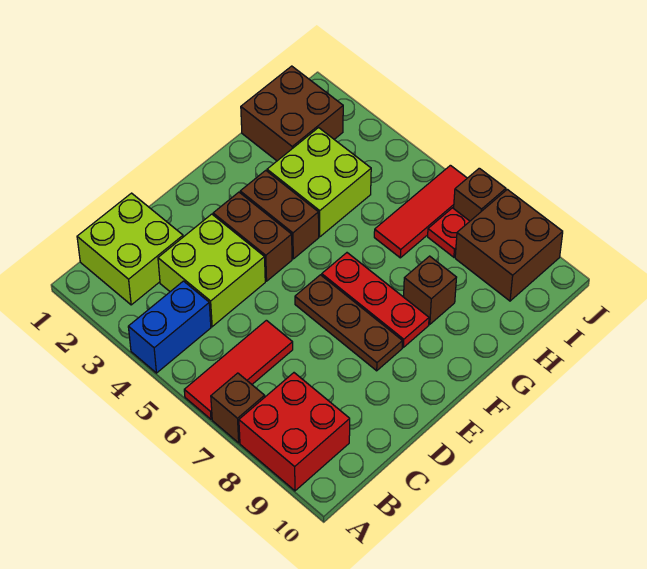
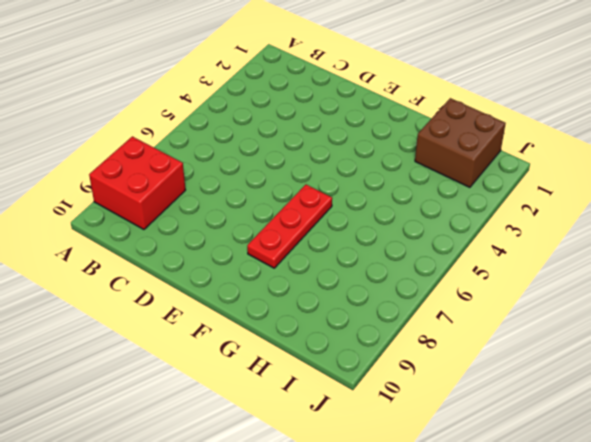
none -> blue brick A4:B4 level 1
none -> red tile A6:C6 level 1
none -> brown brick A7 level 1

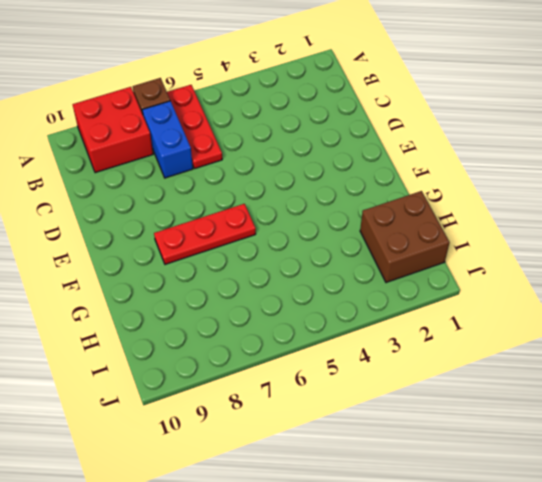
red plate A6:C6 level 1 -> red tile A6:C6 level 1
blue brick B7:C7 level 1 -> blue brick A4:B4 level 1
none -> lime brick B1:C2 level 1
none -> lime brick C3:D4 level 1
none -> brown brick E3:E4 level 1

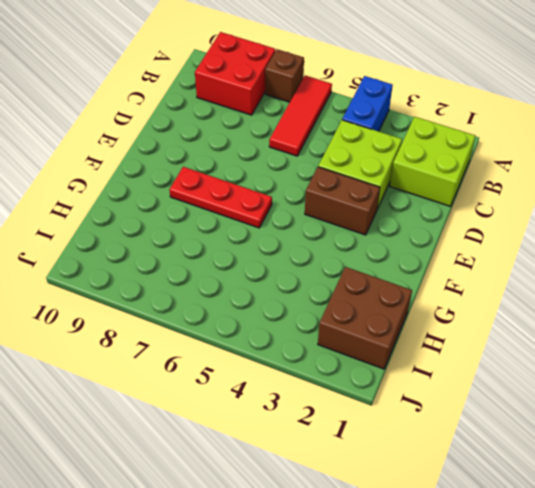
none -> brown plate E6:E8 level 1
none -> brown brick F3:F4 level 1
none -> lime brick G3:H4 level 1

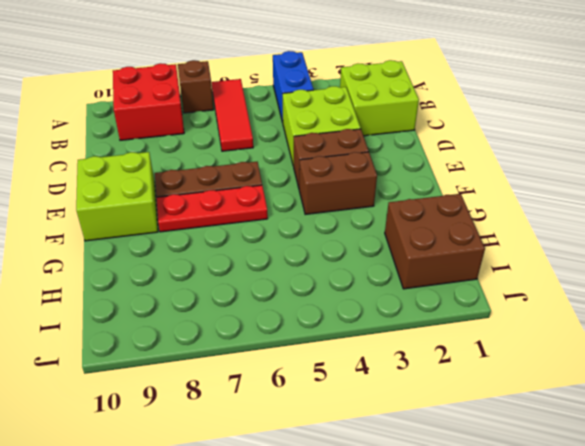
lime brick E9:F10 level 1 -> lime brick G3:H4 level 1
none -> brown brick G8 level 1
none -> red tile H6:J6 level 1
none -> red plate I7 level 1

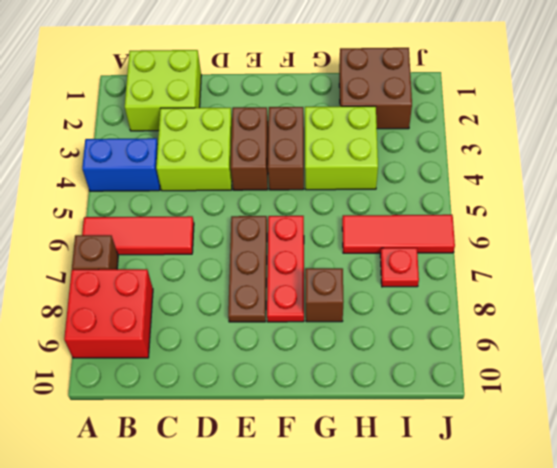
none -> brown brick I8:J9 level 1
none -> brown brick J7 level 1

